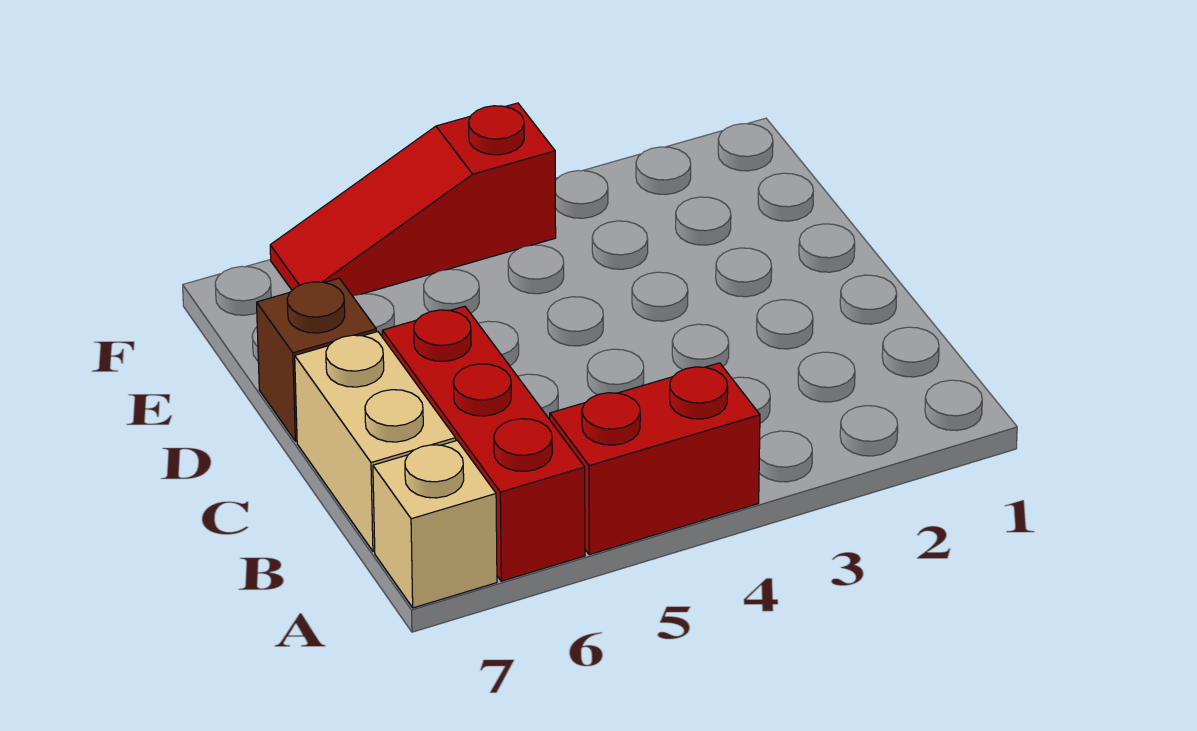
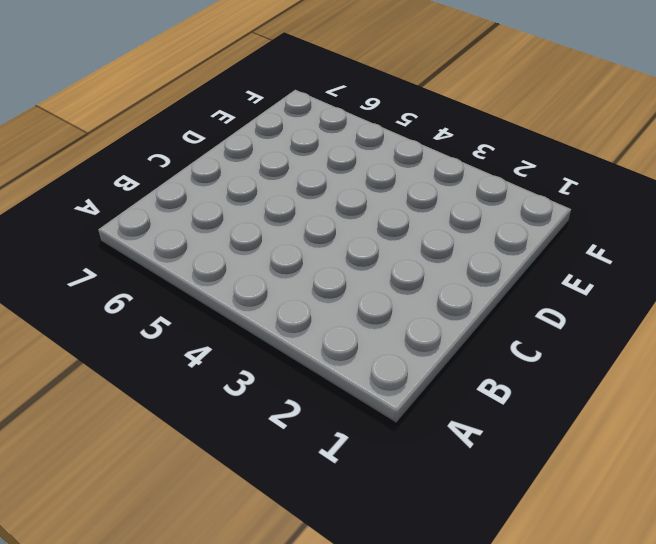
none -> red brick A4:A5 level 1
none -> red brick A6:C6 level 1

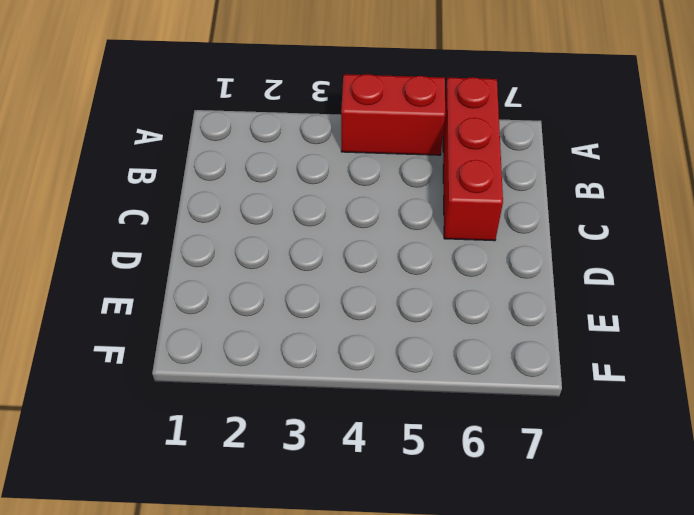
none -> tan brick A7 level 1
none -> tan brick B7:C7 level 1

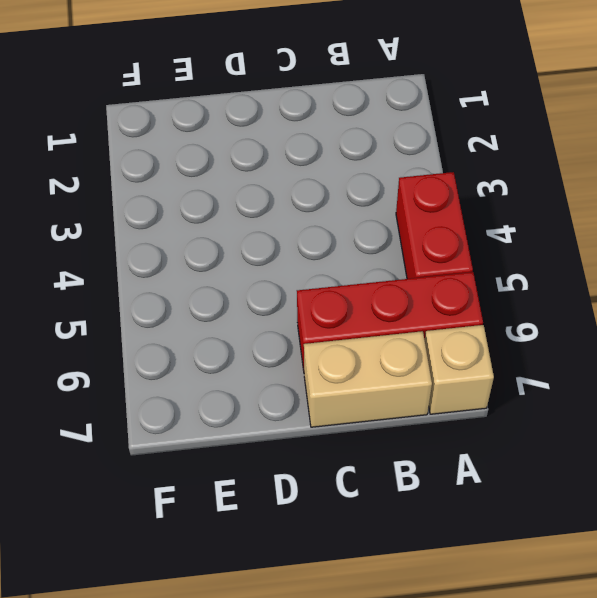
none -> brown brick D7 level 1
none -> red slope F4:F6 level 1 top 4

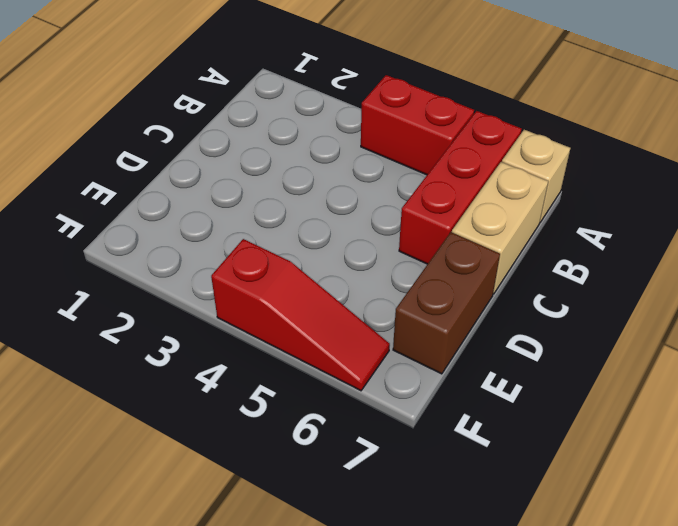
brown brick D7:E7 level 1 -> brown brick D7 level 1

